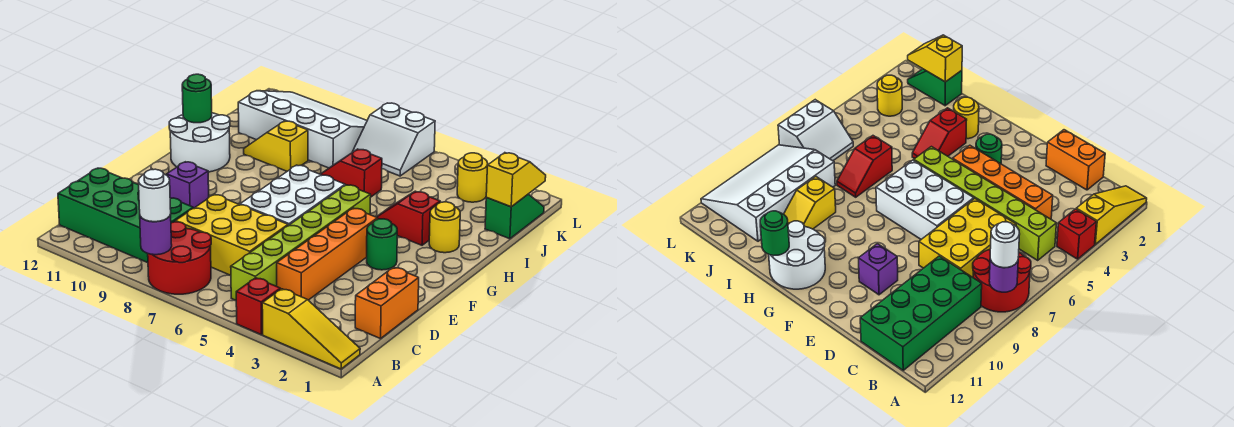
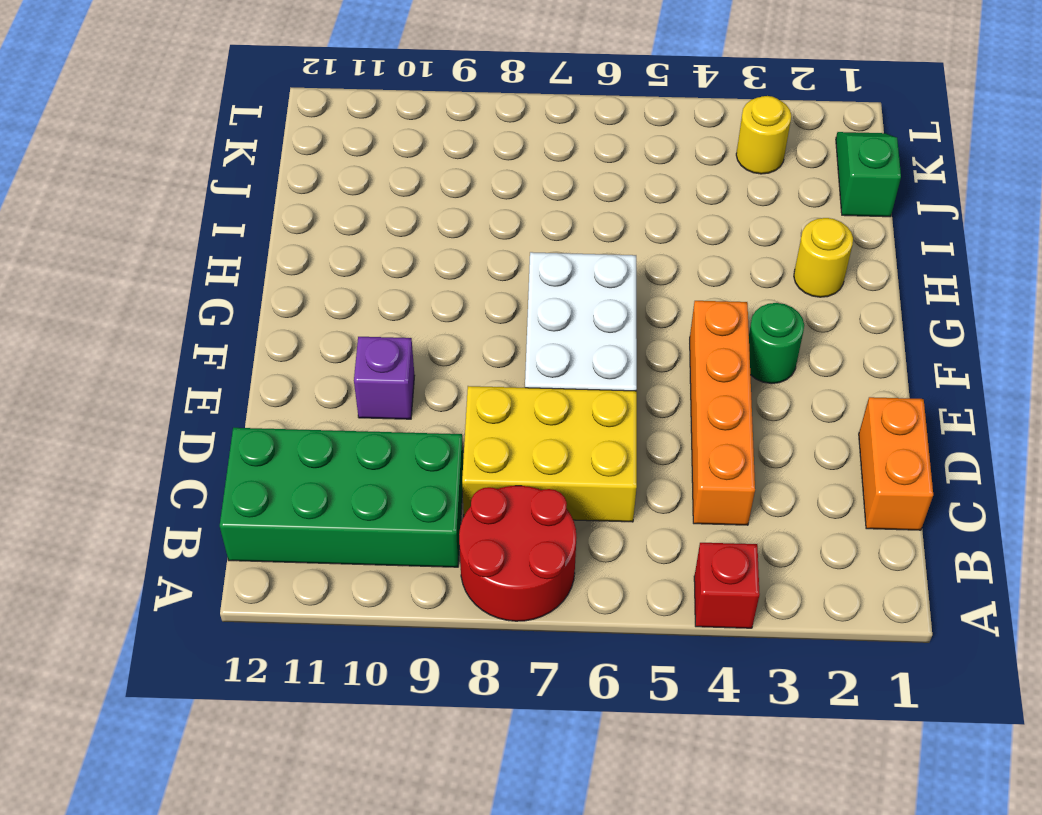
none -> yellow slope A1:A3 level 1 top 3
none -> lime brick B5:G5 level 1
none -> white round brick G11:H12 level 1

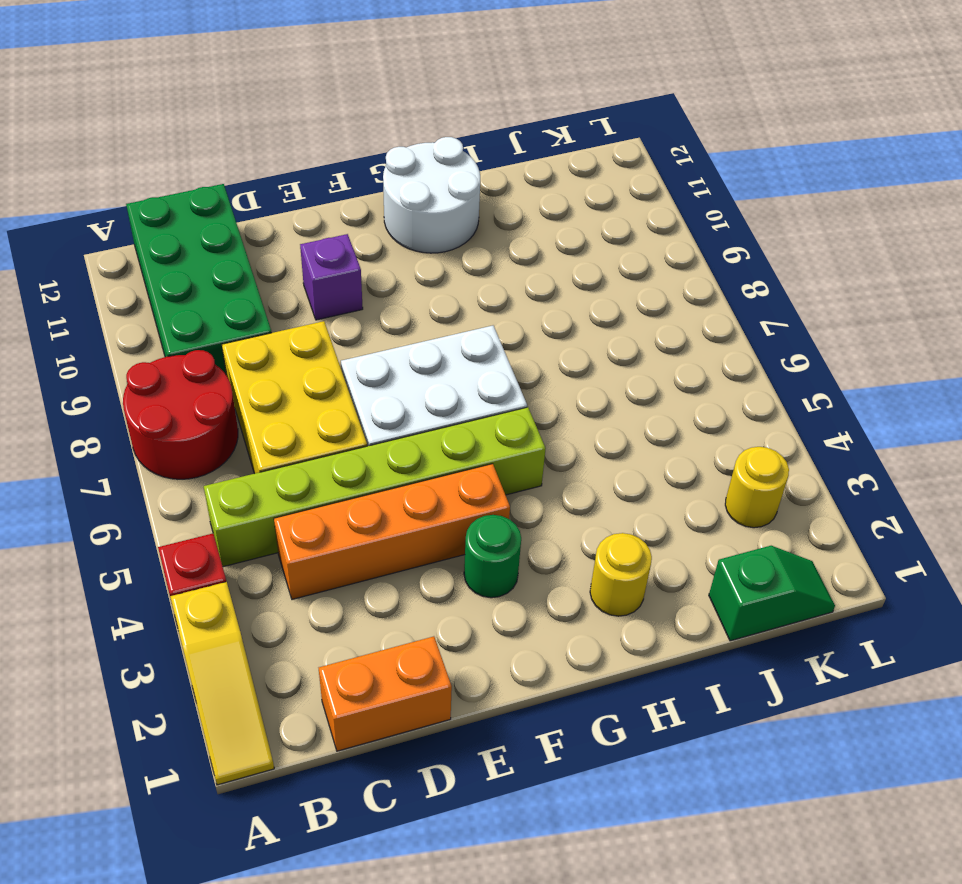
none -> red slope H3:H4 level 1 top 3
none -> red slope I6:I7 level 1 top 6
none -> yellow slope I9:I10 level 1 top 9

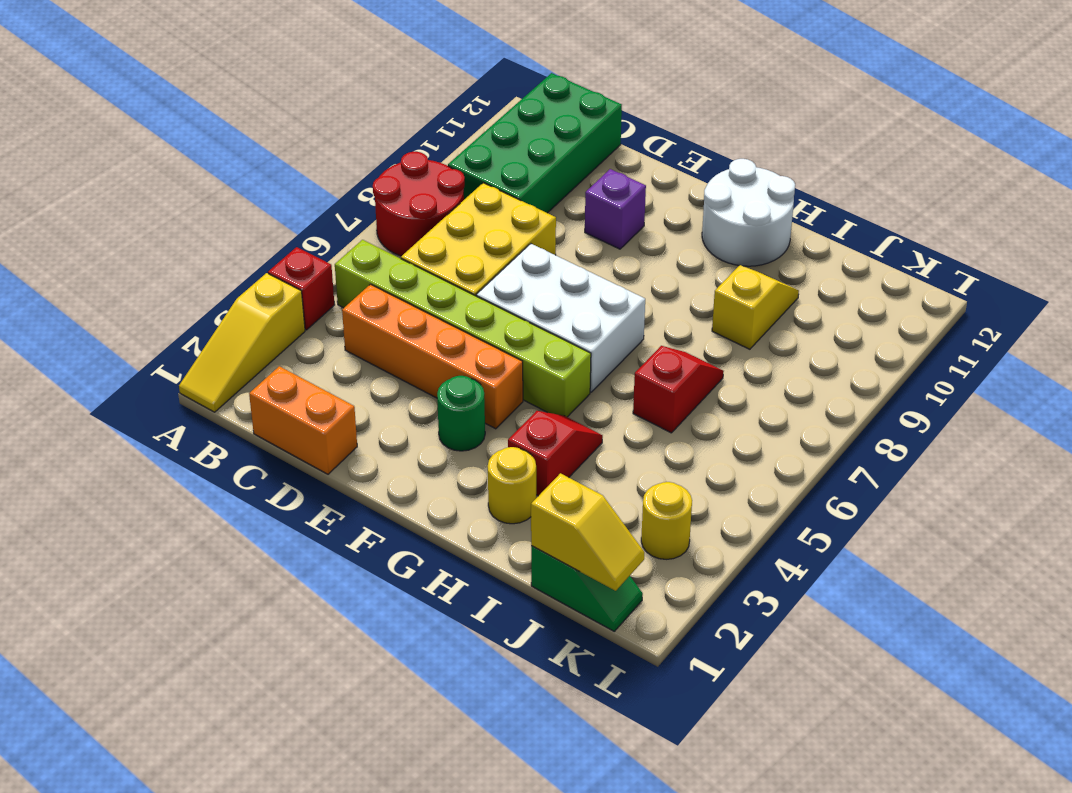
none -> white slope J8:L11 level 1 top J
none -> white slope K6:L7 level 1 top L
none -> purple round brick A8 level 2

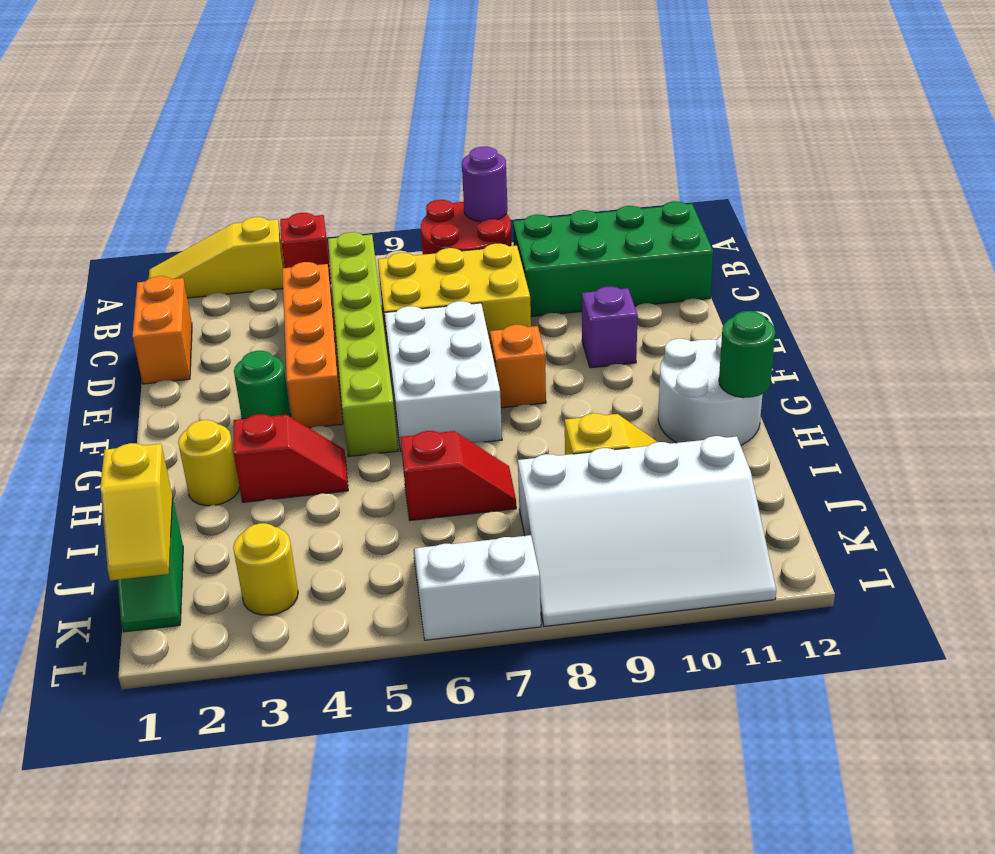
orange brick F8 level 1 -> none
none -> white round brick A8 level 3

